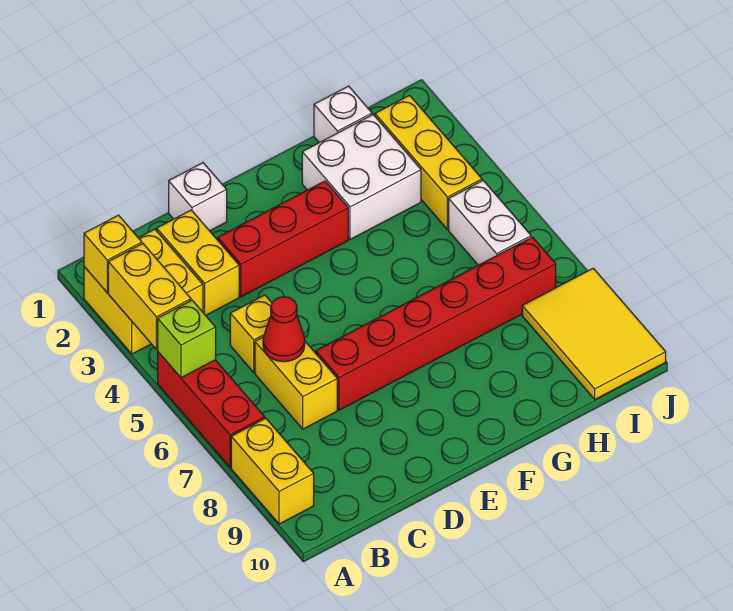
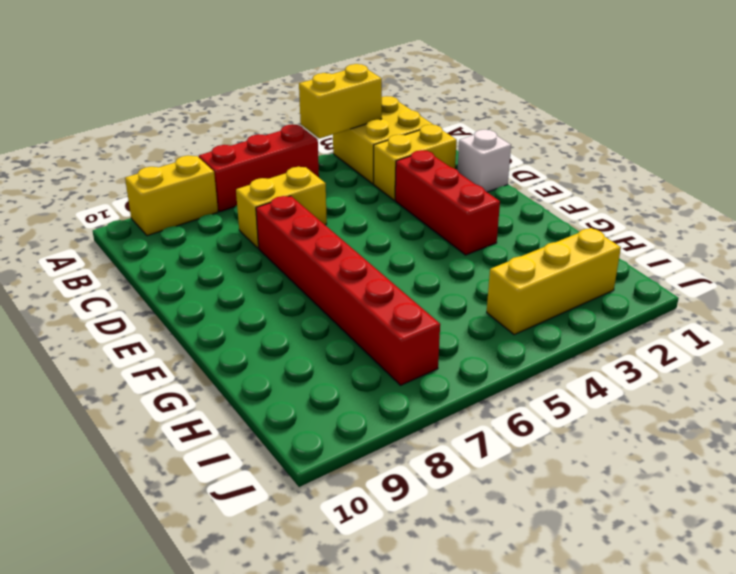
none -> yellow brick C5 level 1
none -> white brick G2:H3 level 1
none -> white brick H1 level 1

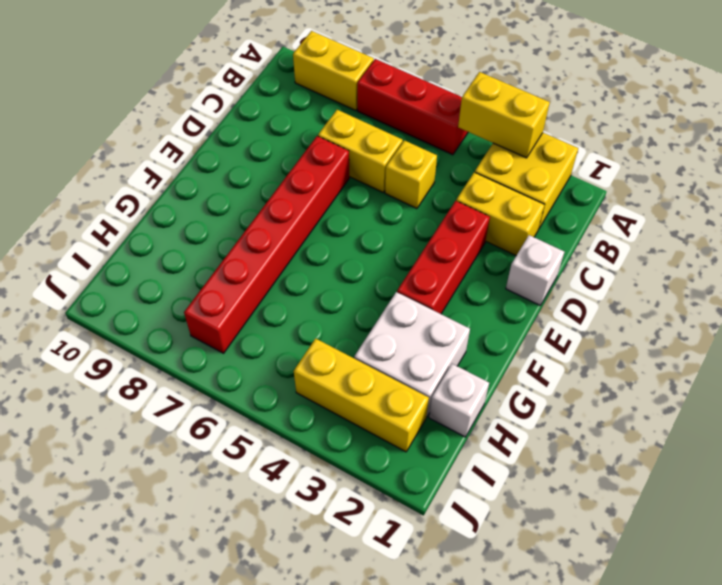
none -> white brick I5:I6 level 1
none -> yellow tile I8:J10 level 1
none -> yellow brick A2 level 2

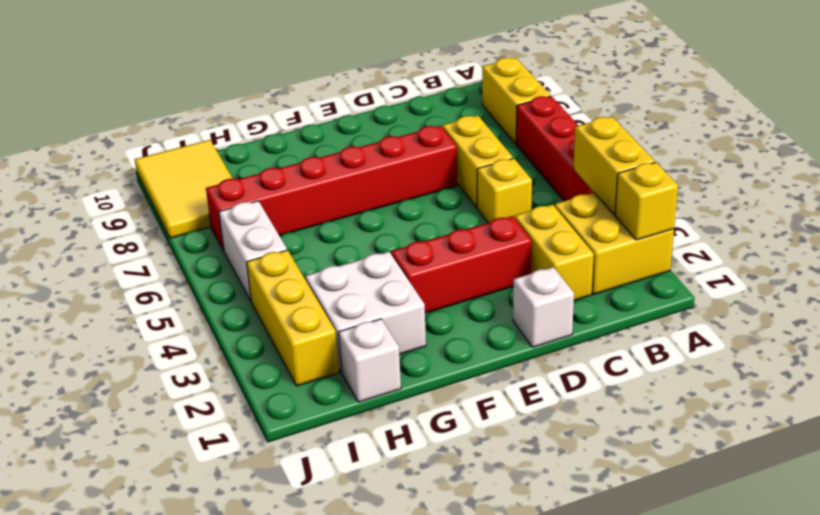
none -> lime brick A5 level 2
none -> red cone C6 level 2

